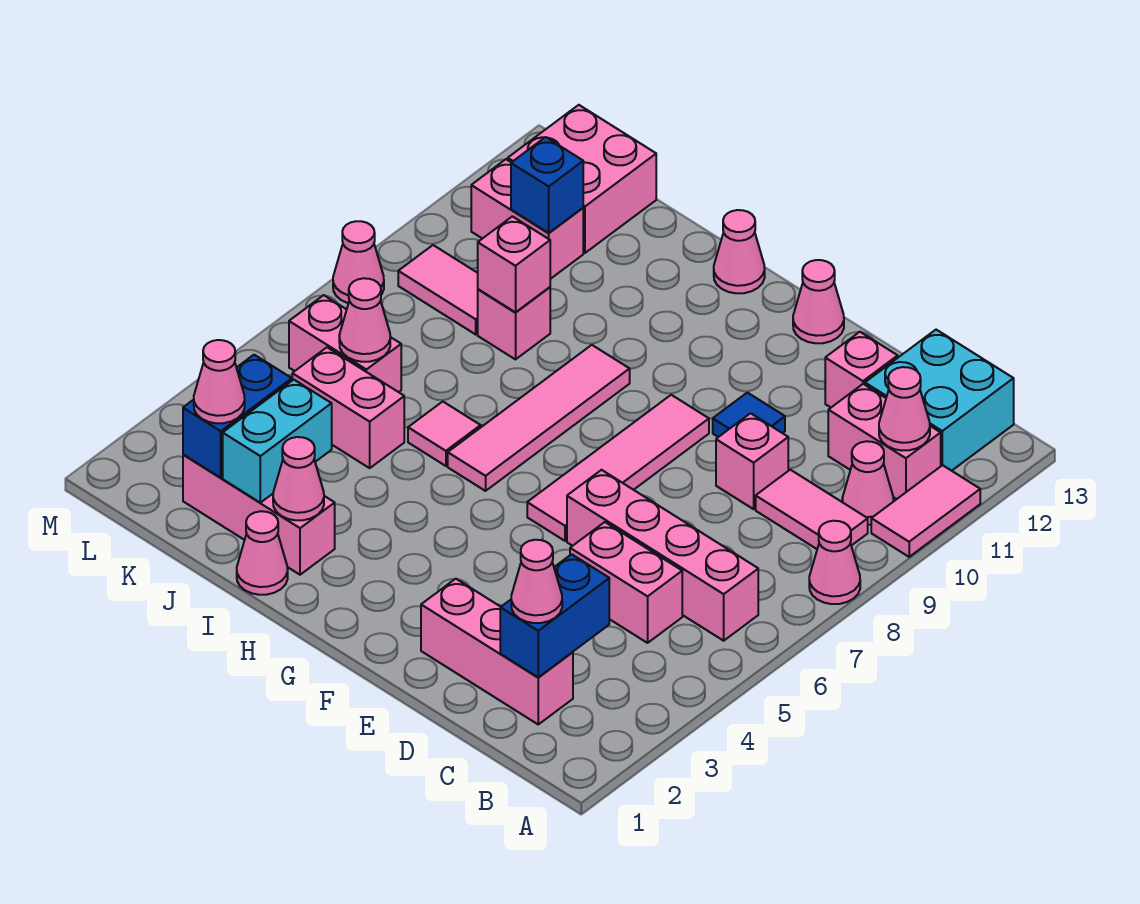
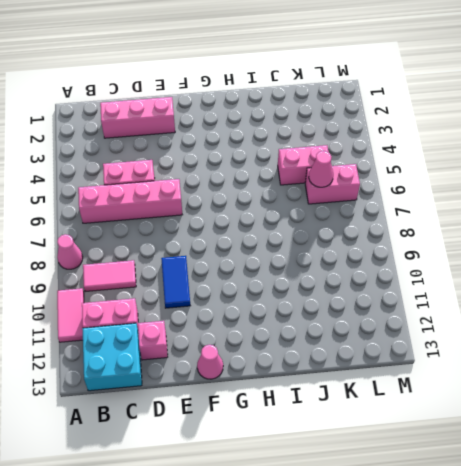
blue tile E9:E10 level 1 -> blue tile E10 level 1
none -> pink cone B10 level 1
none -> pink brick D9 level 1
none -> pink tile F6:F9 level 1
none -> pink tile H6:H9 level 1

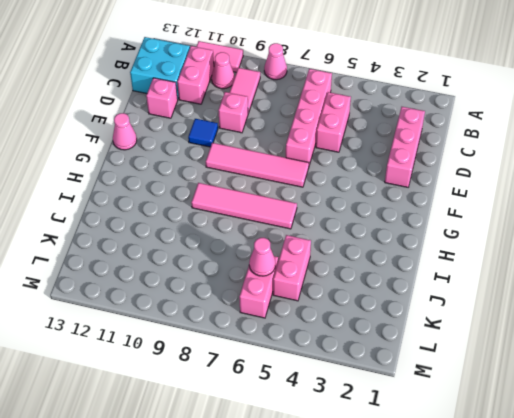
none -> pink cone H13 level 1
none -> pink cone I1 level 1
none -> pink brick I2:K2 level 1
none -> pink tile I6 level 1

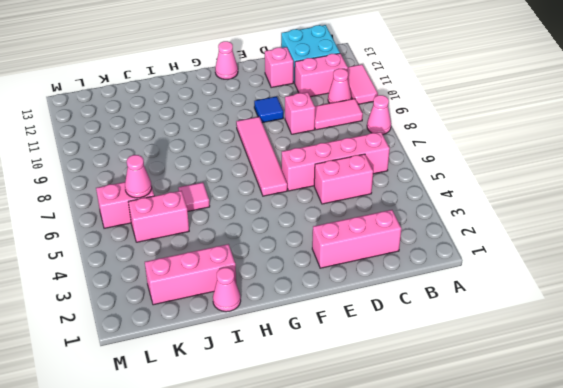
none -> pink tile H6:H9 level 1
none -> pink cone H13 level 1
none -> pink brick J9 level 1
none -> pink tile K9:L9 level 1

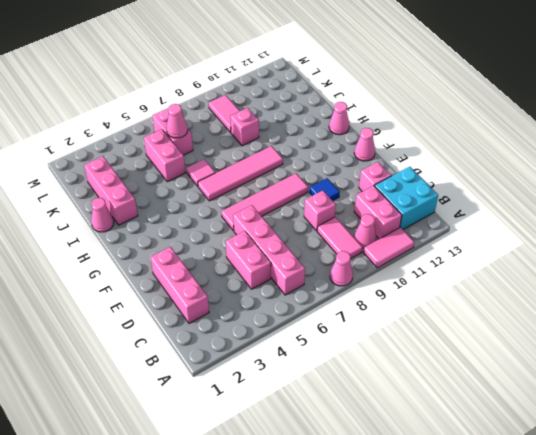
none -> pink brick K11:L11 level 1
none -> pink brick K12:L13 level 1
none -> pink cone M8 level 1
none -> pink cone B11 level 2

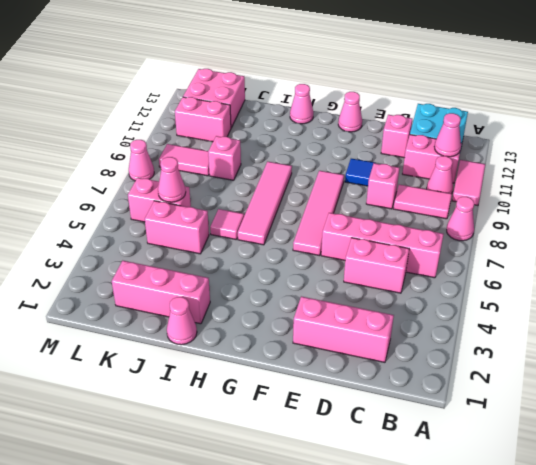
none -> blue brick C2:C3 level 2
none -> pink cone I2 level 2
none -> cyan brick J2:J3 level 2
none -> pink brick J9 level 2

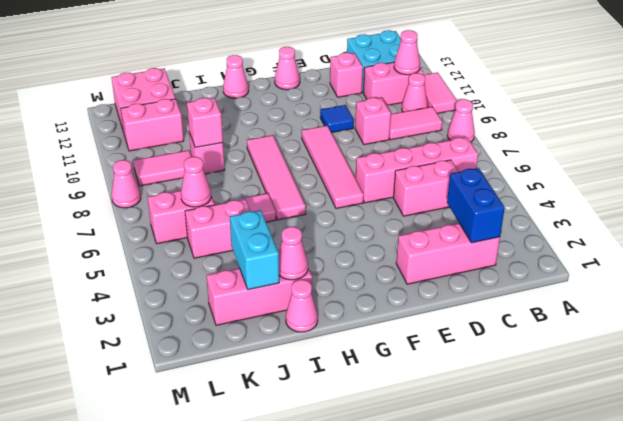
none -> blue brick K2:K3 level 2
none -> blue brick K11 level 2
none -> pink cone C2 level 3
none -> pink cone K2 level 3

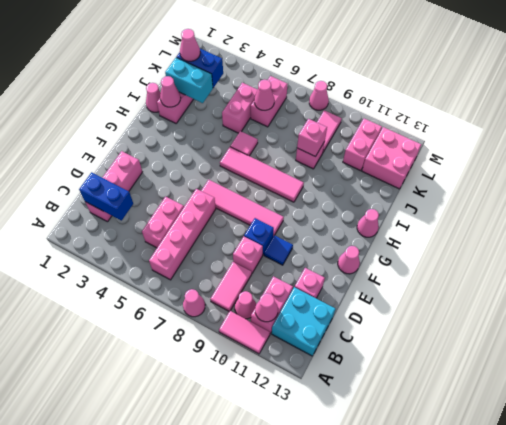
blue brick E9 level 1 -> blue brick K11 level 2
none -> pink cone C2 level 3

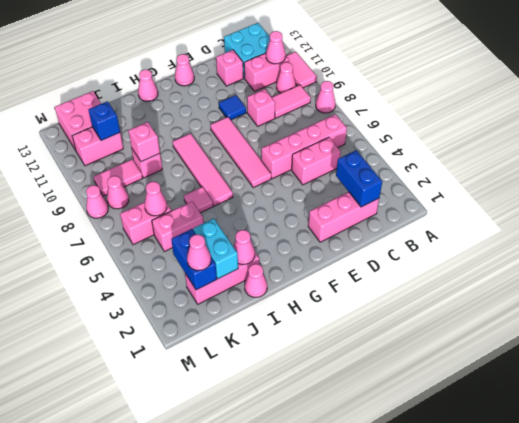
pink cone L8 level 1 -> pink cone C2 level 3

